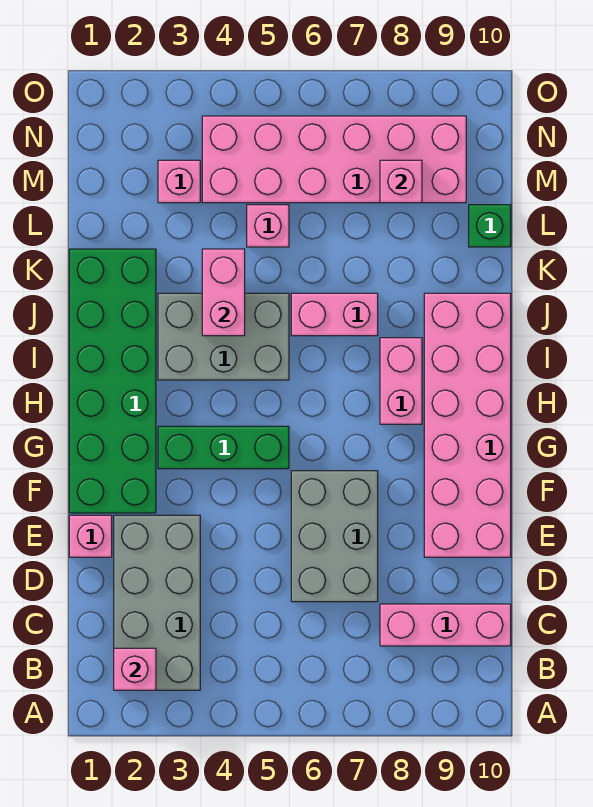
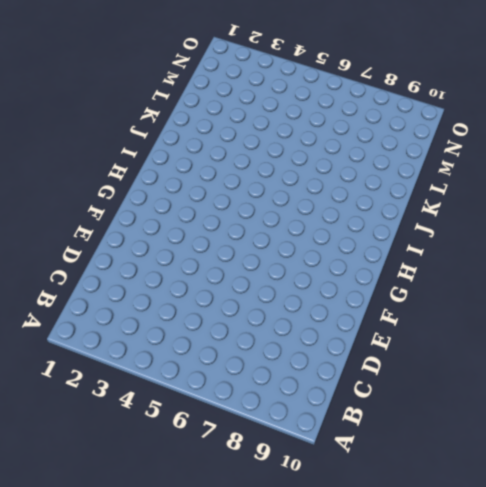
none -> grey brick B2:E3 level 1
none -> pink brick C8:C10 level 1
none -> grey brick D6:F7 level 1

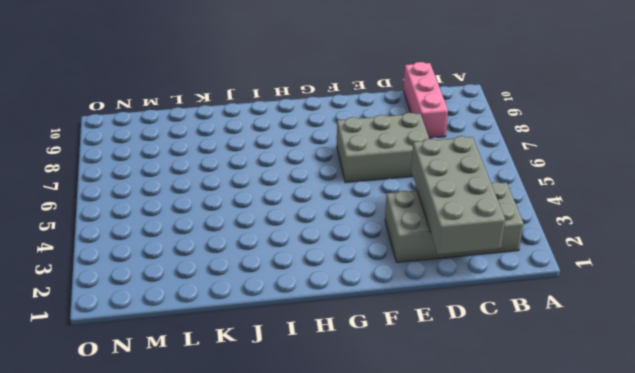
grey brick C1:D4 level 2 -> none
none -> pink brick E1 level 1
none -> pink brick E9:J10 level 1
none -> green brick F1:K2 level 1

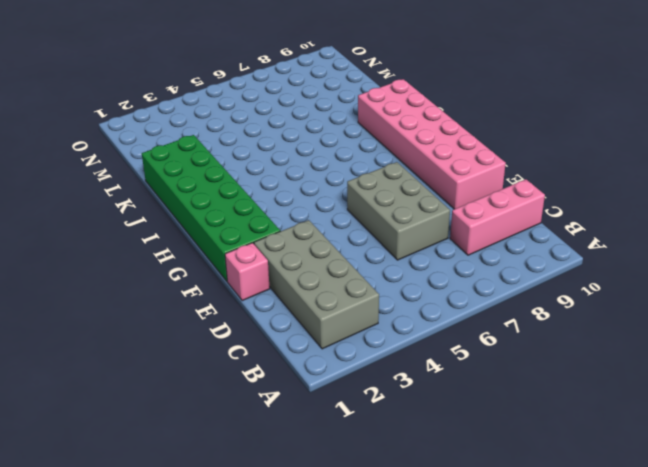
none -> green brick G3:G5 level 1
none -> pink brick H8:I8 level 1
none -> grey brick I3:J5 level 1

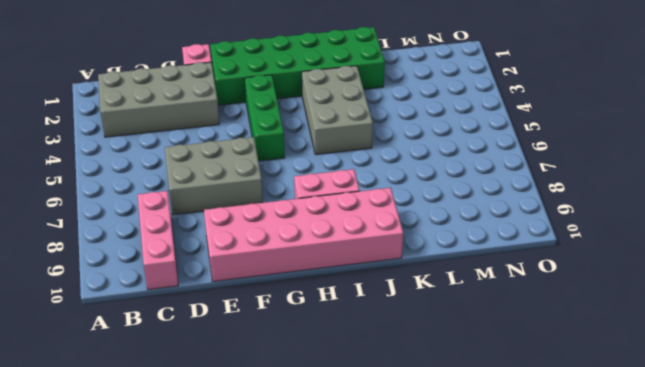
none -> pink brick J6:J7 level 1
none -> pink brick L5 level 1
none -> green brick L10 level 1

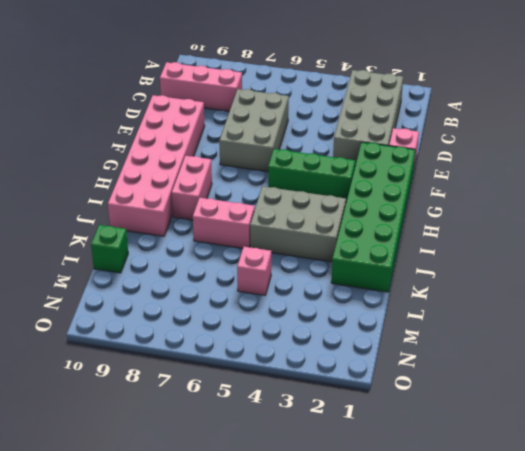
none -> pink brick M3 level 1
none -> pink brick M4:N9 level 1
none -> pink brick B2 level 2

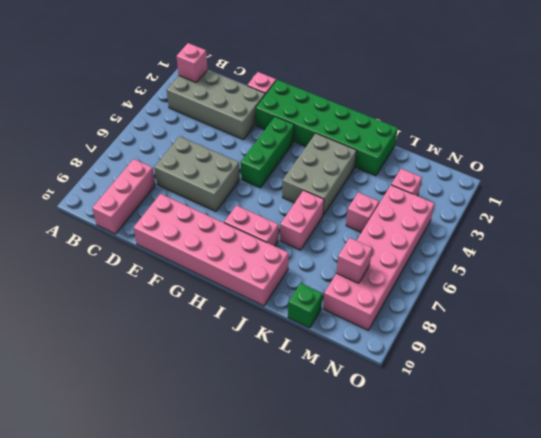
none -> pink brick J4:K4 level 2

